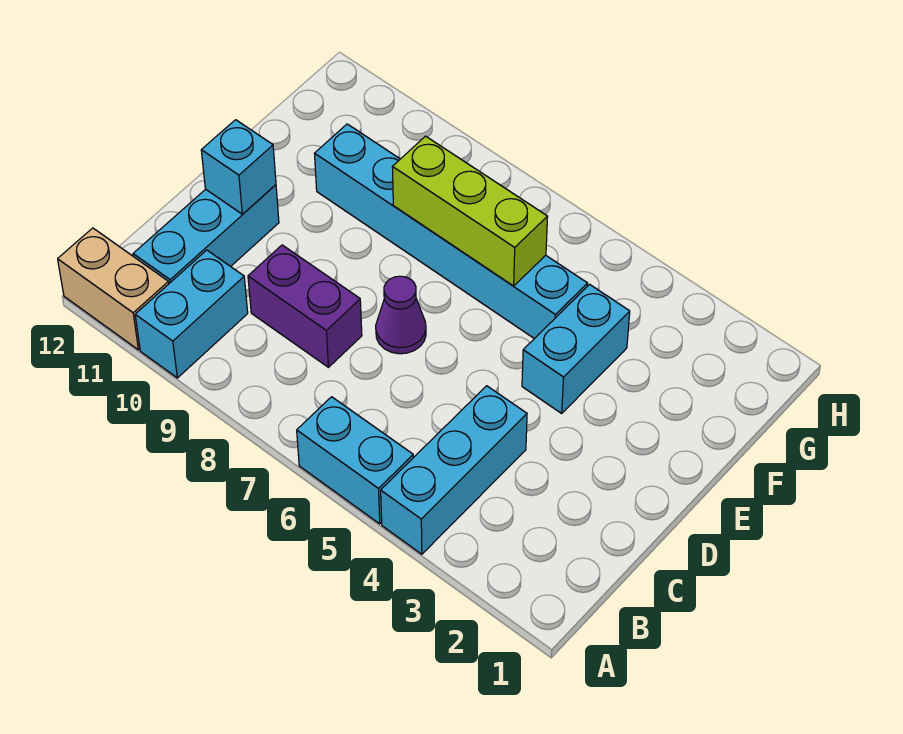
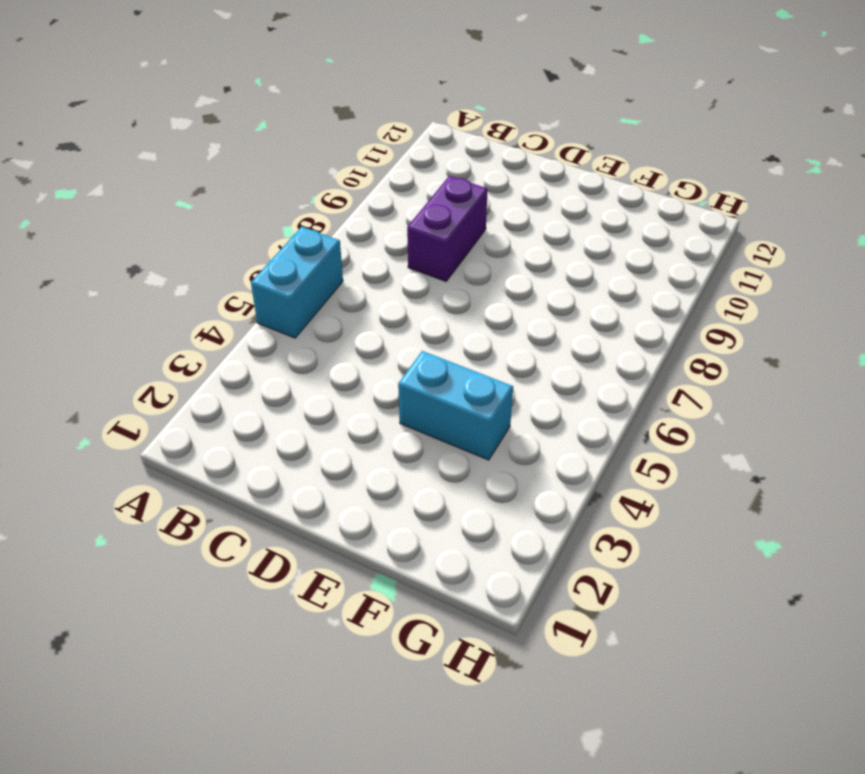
none -> cyan brick A4:C4 level 1
none -> cyan brick A10:B10 level 1

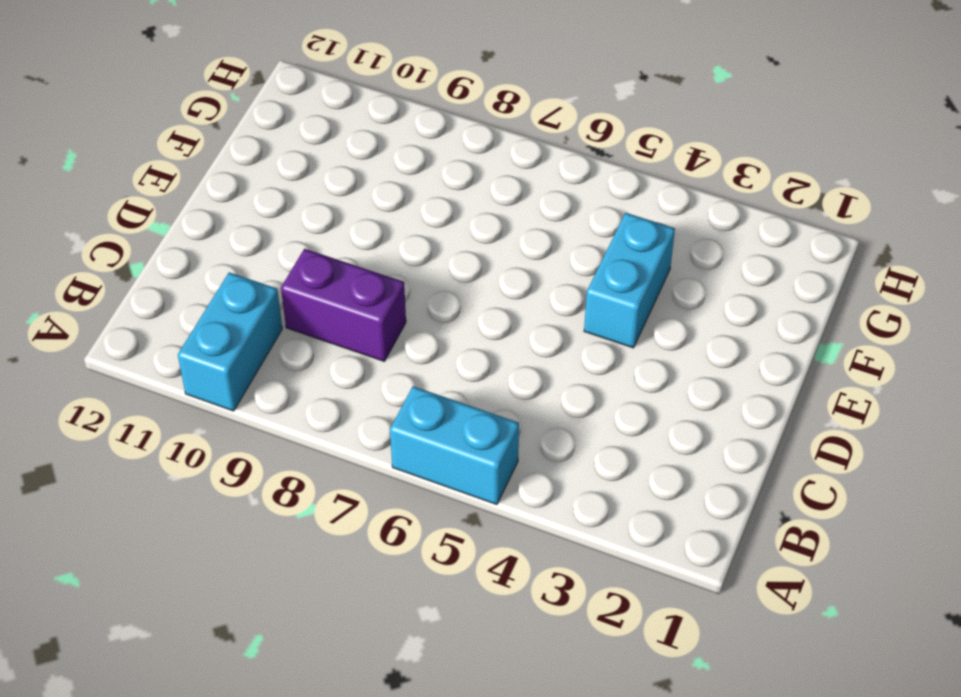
none -> cyan brick A4:C4 level 1
none -> tan brick A11:A12 level 1

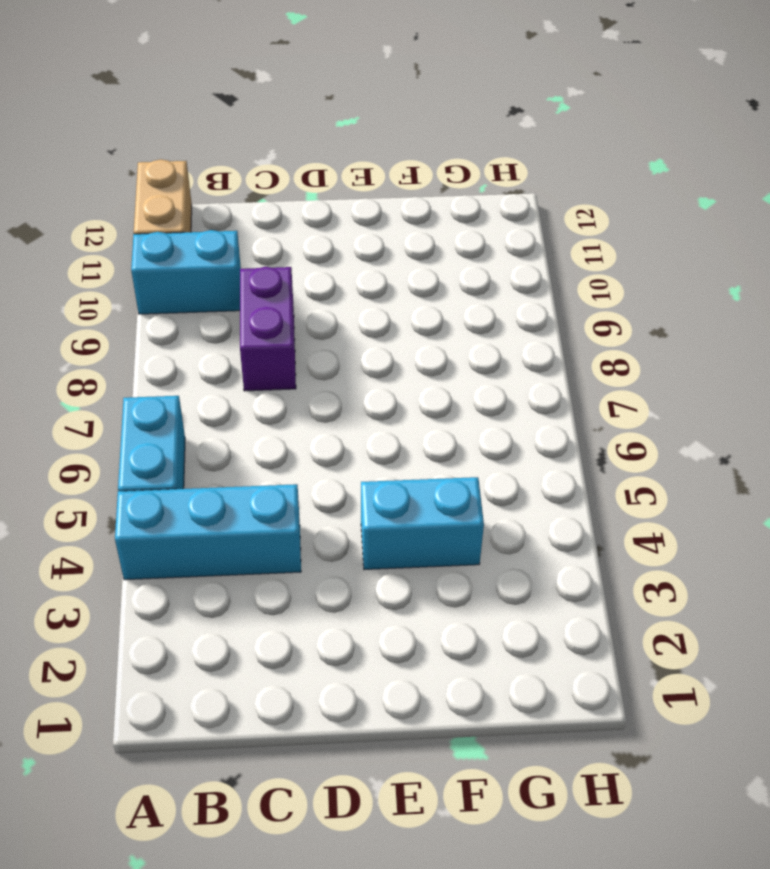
none -> cyan brick B11:D11 level 1
none -> purple cone D7 level 1

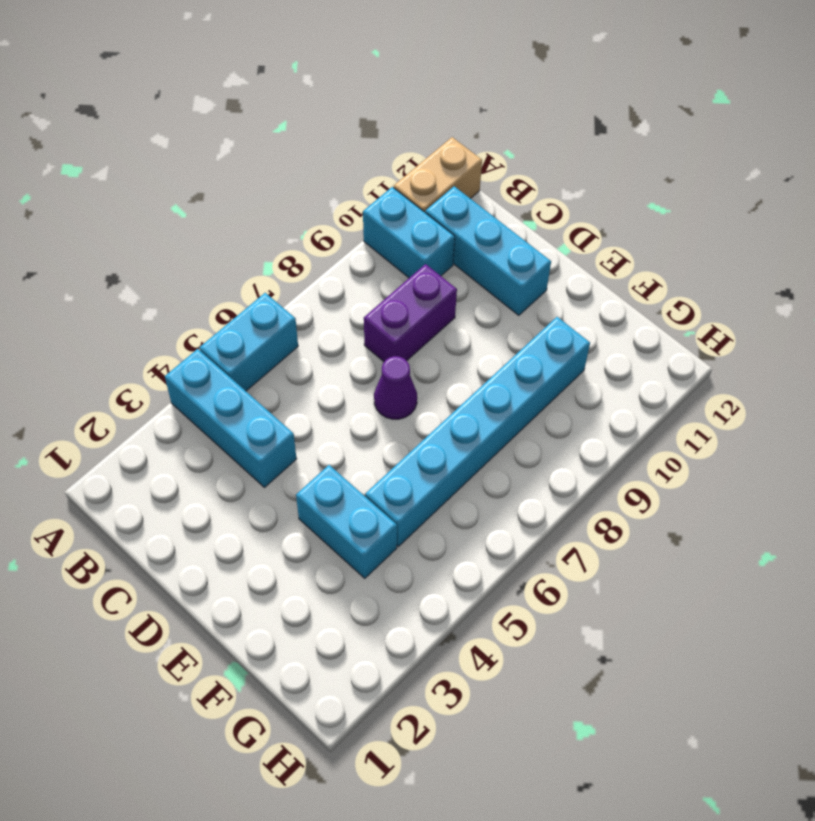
none -> cyan brick D11 level 2
none -> lime brick F6:F8 level 2

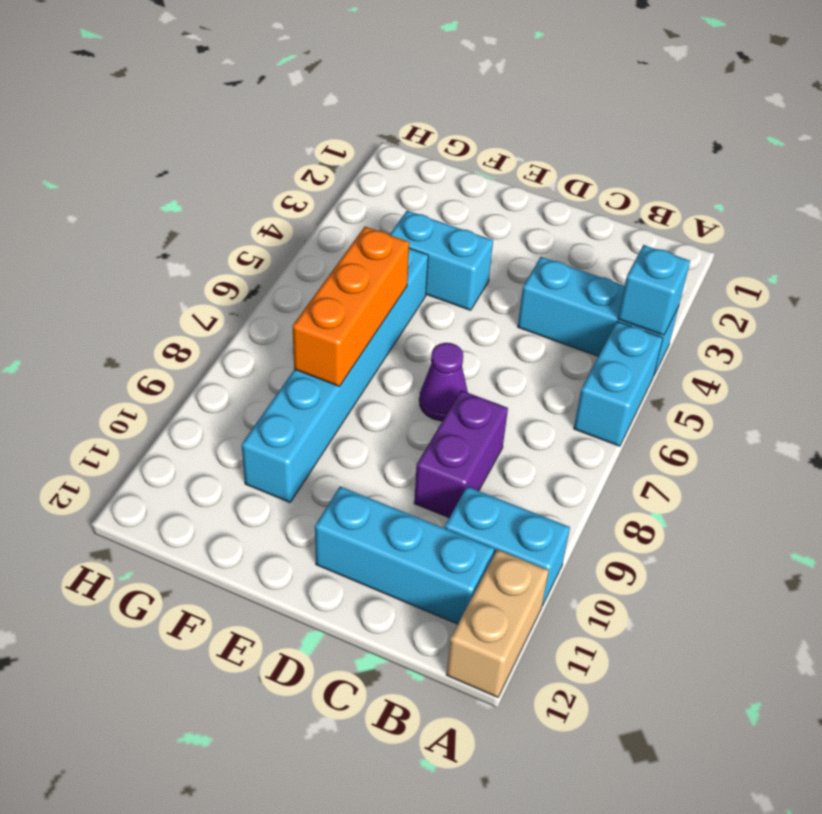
cyan brick A4 level 2 -> cyan brick D11 level 2
orange brick F6:F8 level 2 -> lime brick F6:F8 level 2

